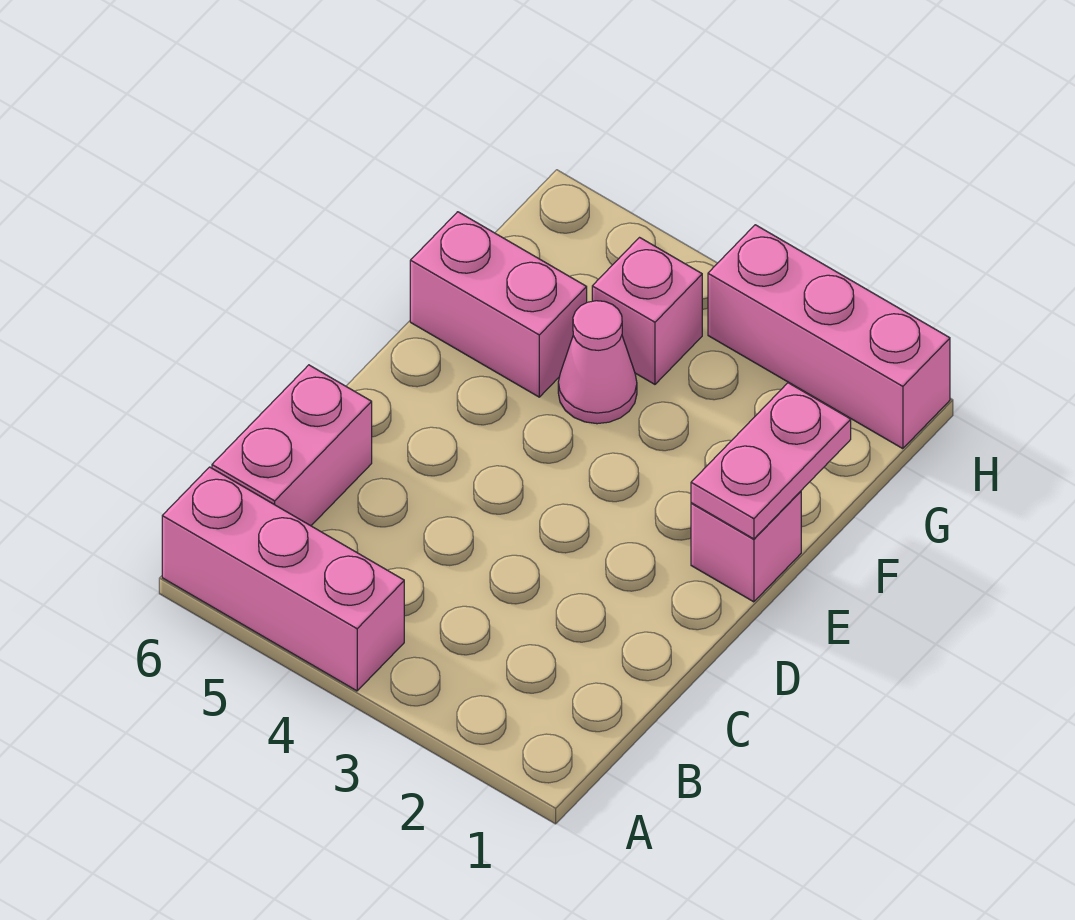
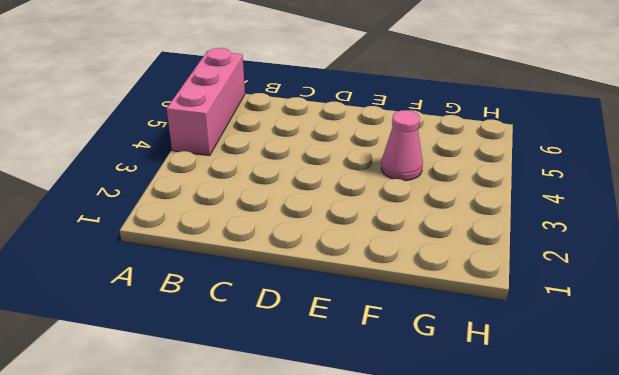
none -> pink brick B6:C6 level 1
none -> pink brick E1 level 1

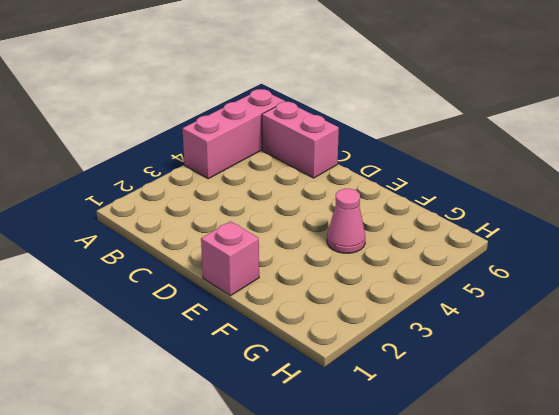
none -> pink brick F5:F6 level 1
none -> pink brick G4 level 1

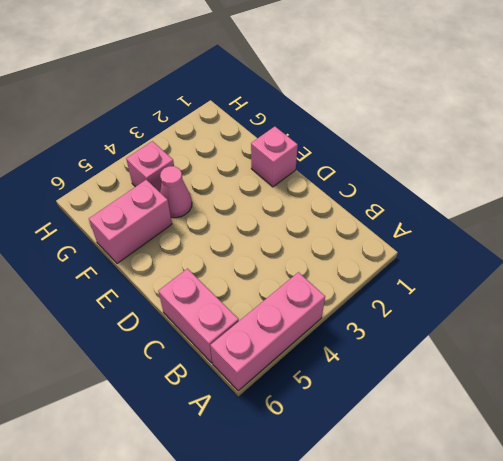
none -> pink brick H1:H3 level 1
none -> pink plate E1:F1 level 2

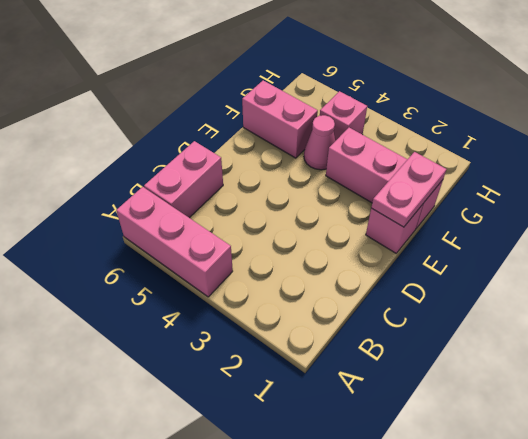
pink brick F1:F3 level 1 -> pink brick H1:H3 level 1

